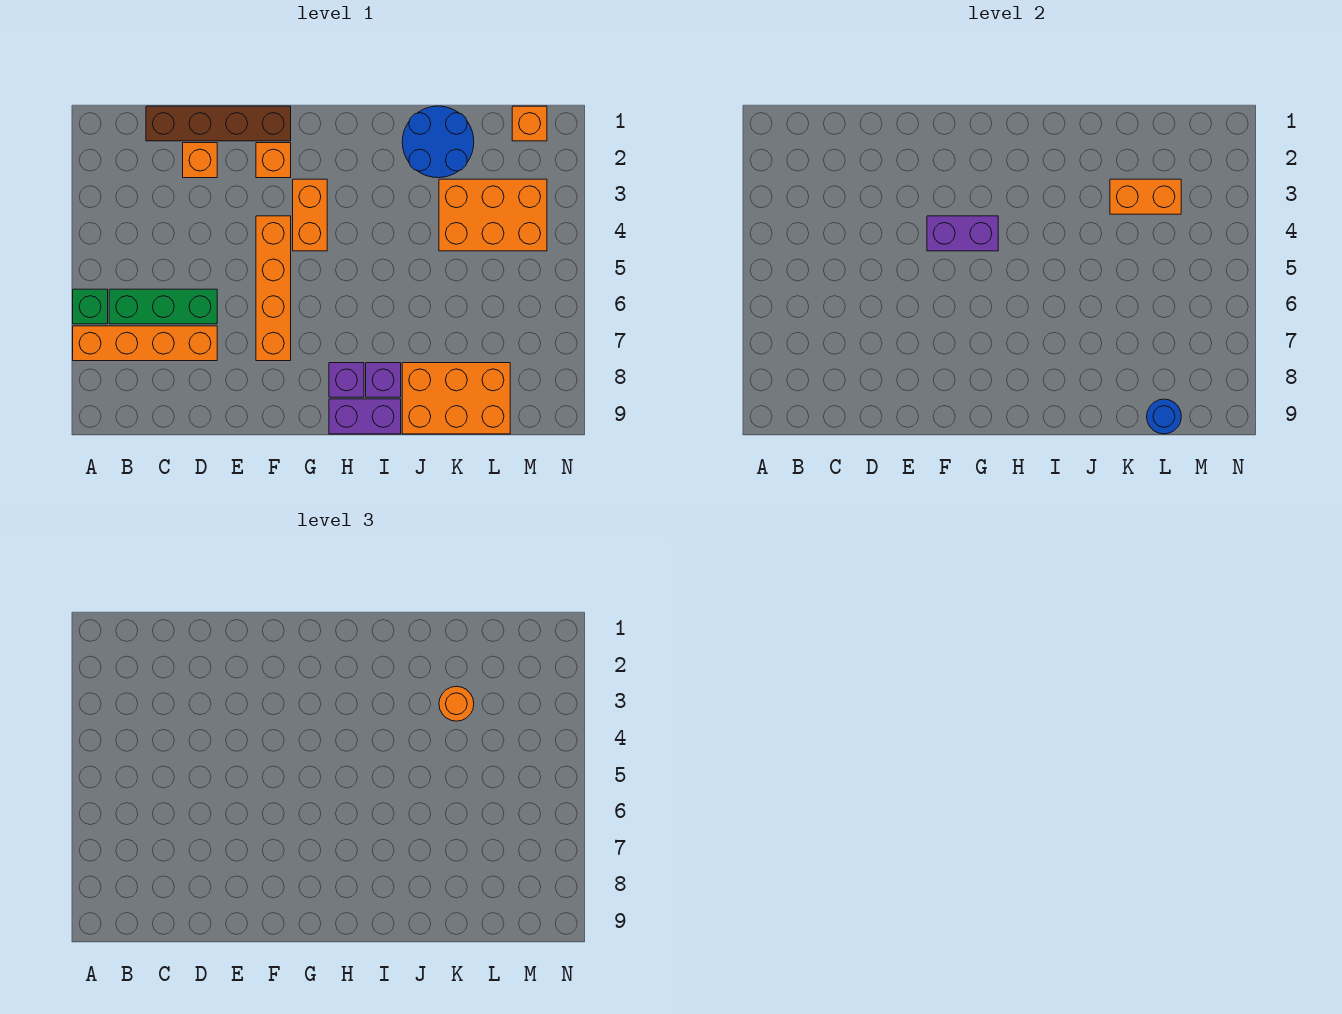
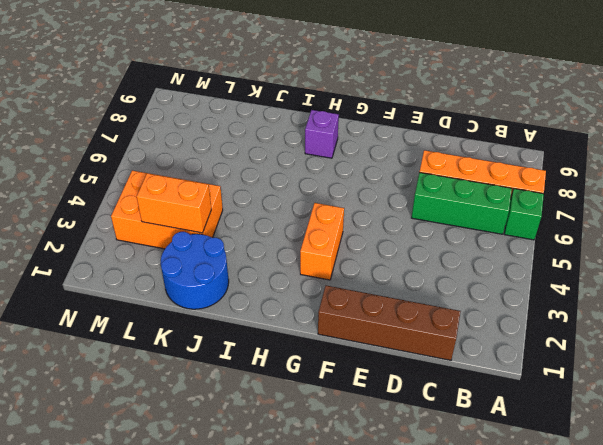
none -> orange brick D2 level 1
none -> orange brick F2 level 1
none -> orange brick F4:F7 level 1

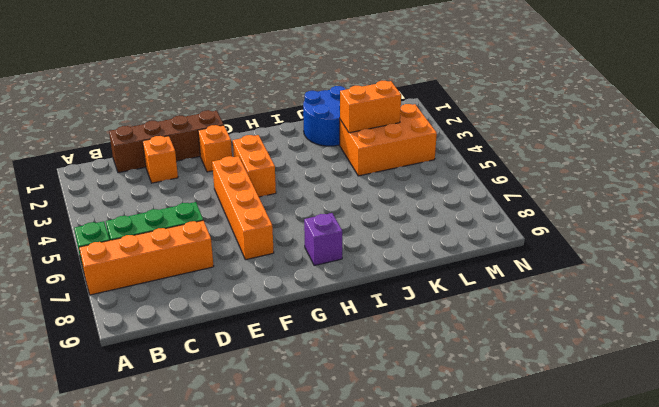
none -> purple brick H9:I9 level 1
none -> purple brick I8 level 1
none -> orange brick J8:L9 level 1

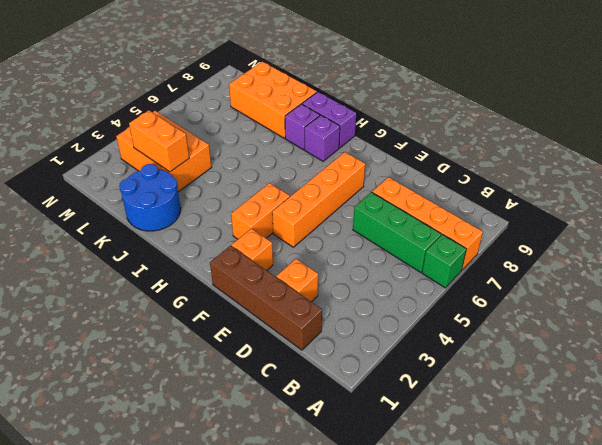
none -> orange brick M1 level 1
none -> purple brick F4:G4 level 2
none -> blue round brick L9 level 2

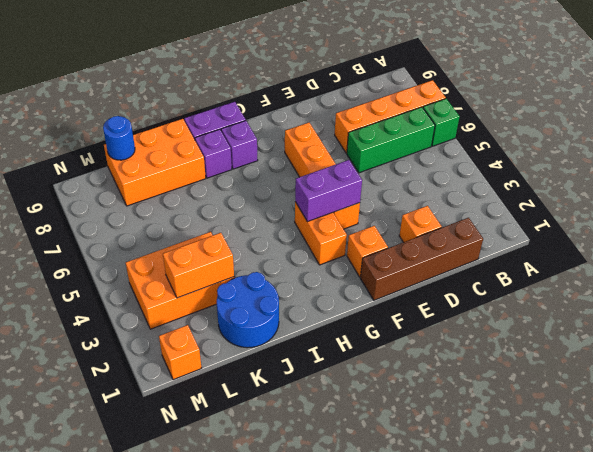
none -> orange round brick K3 level 3

